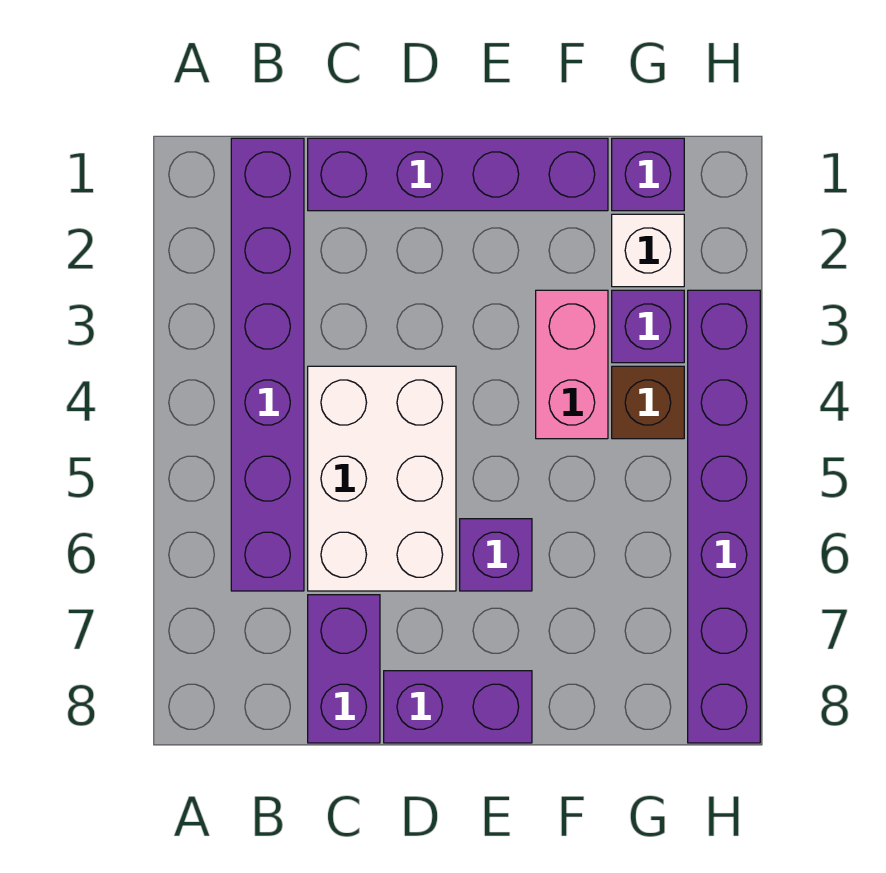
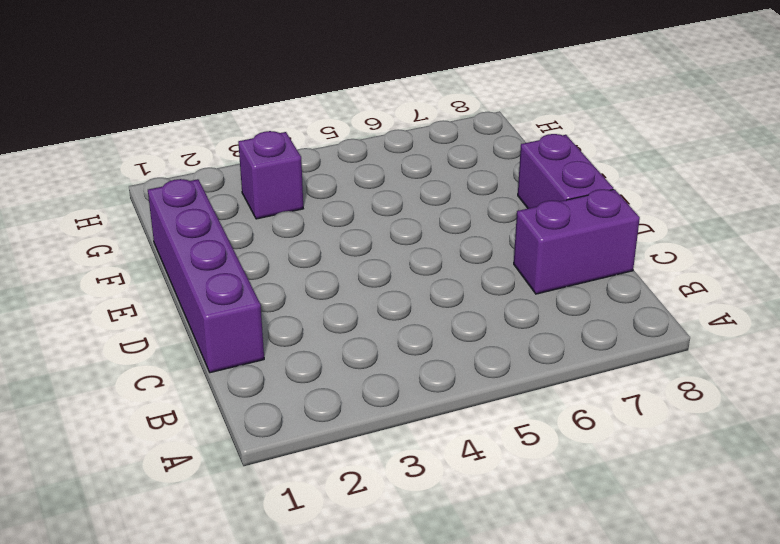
none -> purple brick B1:B6 level 1
none -> white brick C4:D6 level 1
none -> purple brick E6 level 1

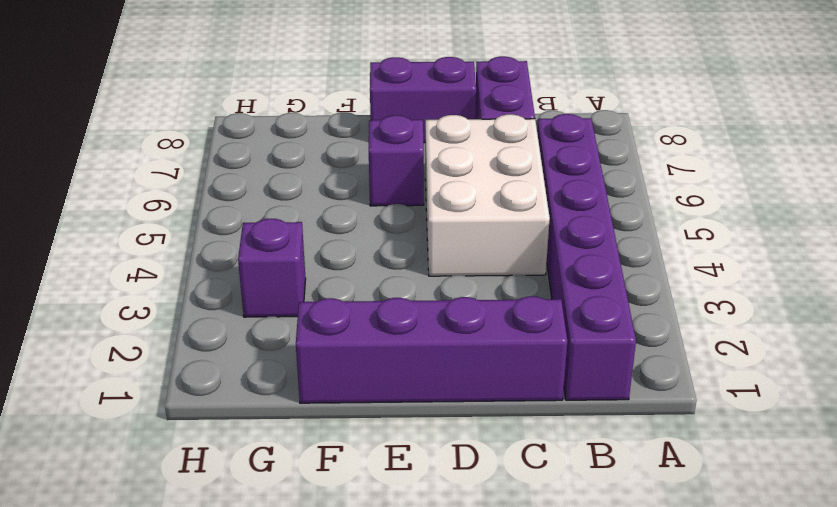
none -> pink brick F3:F4 level 1
none -> purple brick G1 level 1
none -> white brick G2 level 1

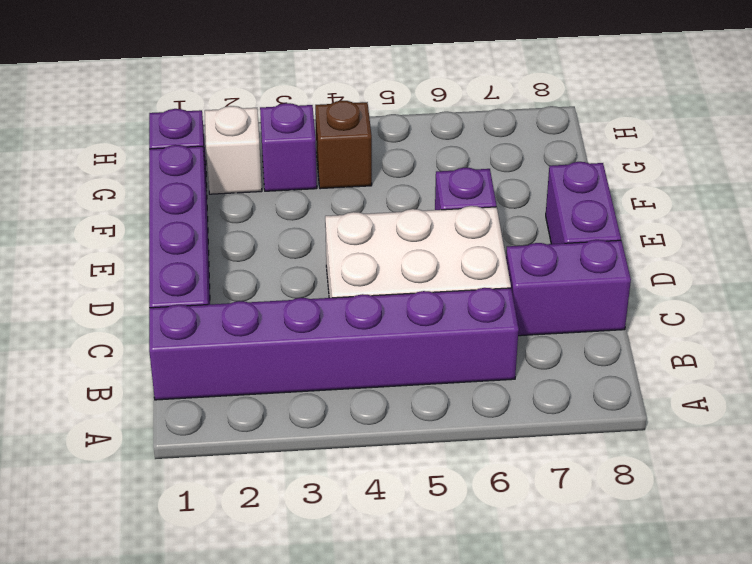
none -> pink brick F3:F4 level 1
none -> purple brick H3:H8 level 1

